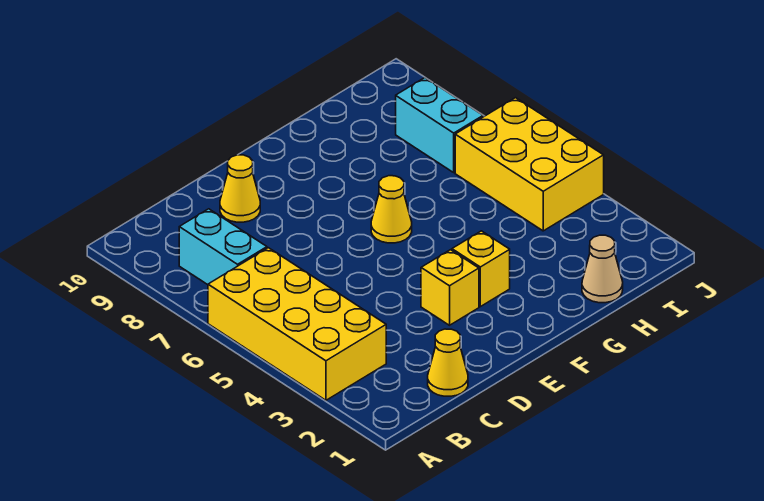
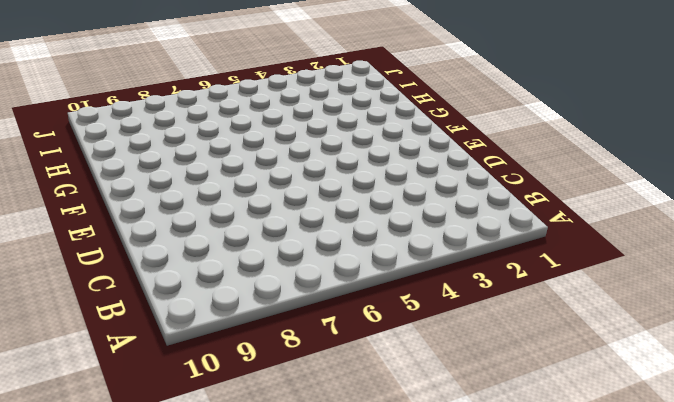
none -> yellow brick A3:B6 level 1
none -> cyan brick B7:B8 level 1

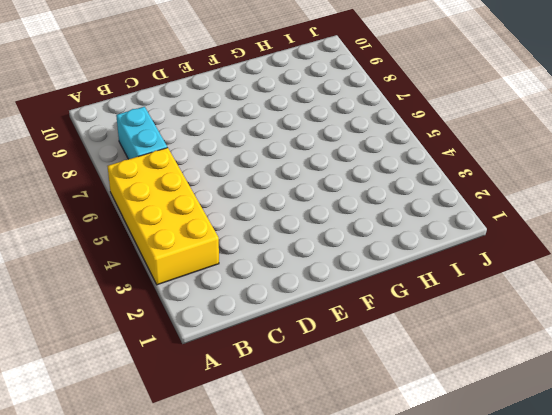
none -> yellow cone C1 level 1
none -> yellow cone D9 level 1

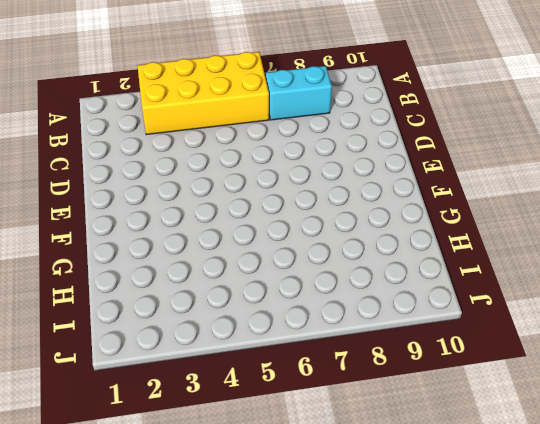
none -> yellow cone C1 level 1
none -> yellow cone D9 level 1

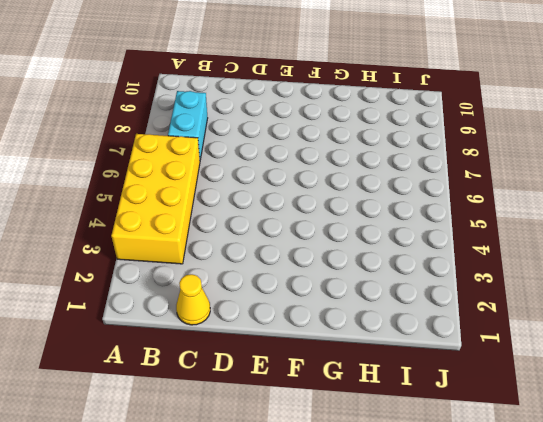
none -> yellow cone D9 level 1
none -> yellow brick E3 level 1

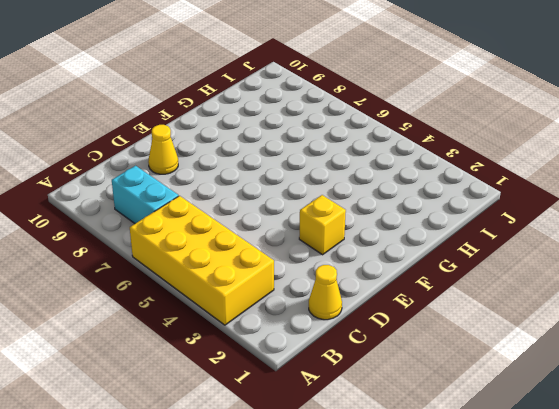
none -> yellow brick F3 level 1
none -> yellow cone F6 level 1

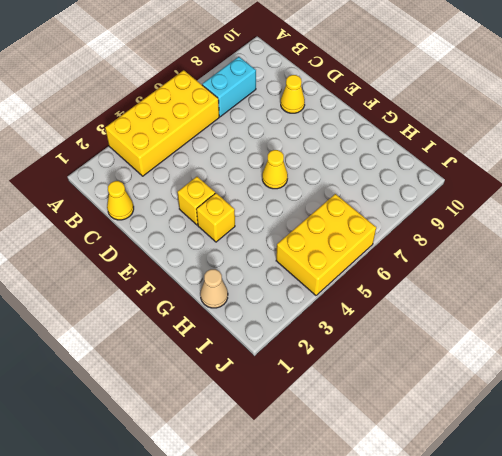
none -> cyan brick I7:I8 level 1

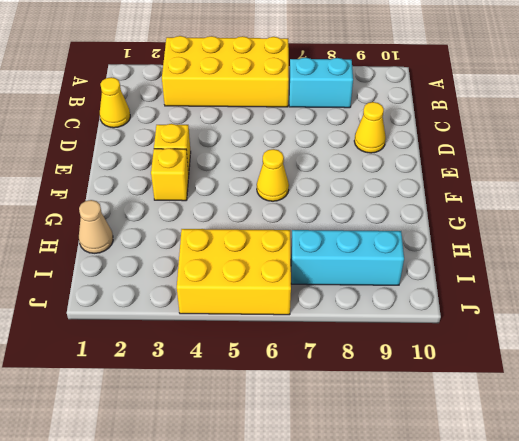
cyan brick I7:I9 level 1 -> cyan brick I7:I8 level 1

